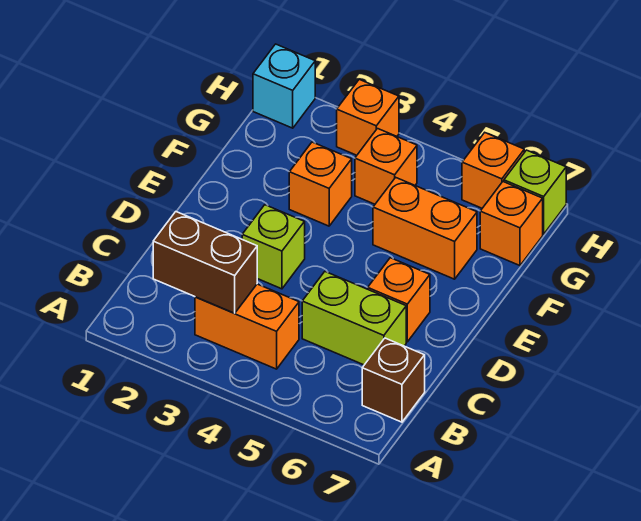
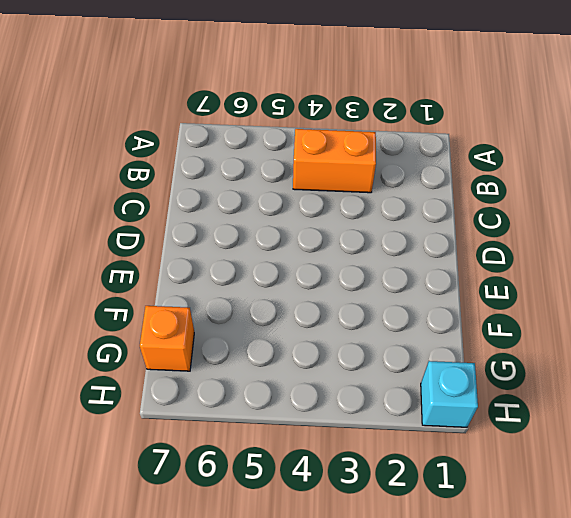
none -> brown brick B7 level 1
none -> lime brick C5:C6 level 1
none -> lime brick D3 level 1

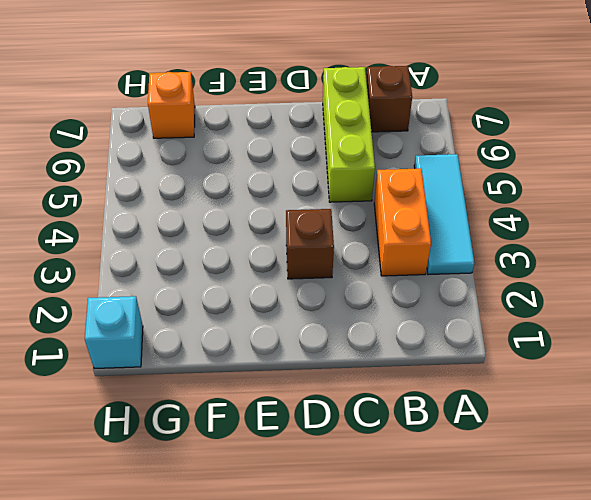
cyan tile A3:A5 level 1 -> none
lime brick C5:C7 level 1 -> lime brick C5:C6 level 1
brown brick D3 level 1 -> lime brick D3 level 1
none -> orange brick D6 level 1
none -> orange brick F3 level 1
none -> orange brick F5:F6 level 1

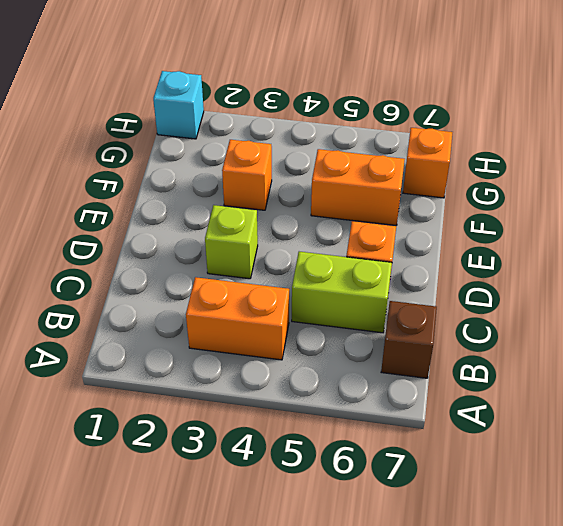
none -> orange brick G4 level 1
none -> orange brick H3 level 1
none -> orange brick H6 level 1

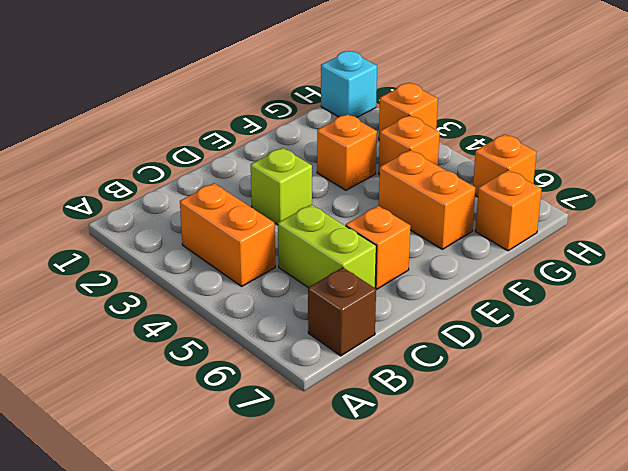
none -> lime brick H7 level 1
none -> brown brick B2:B3 level 2

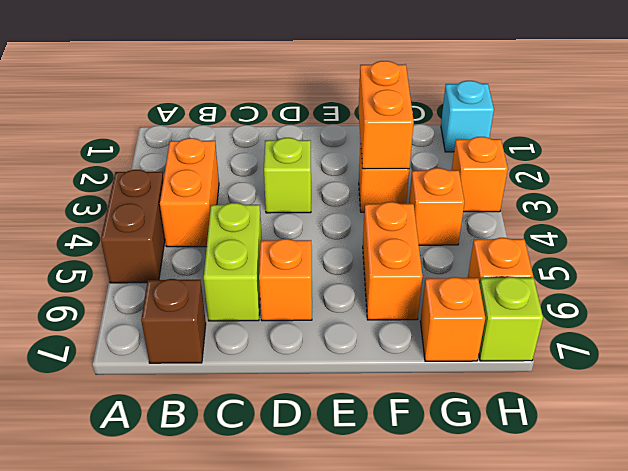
brown brick A4:A5 level 1 -> brown brick B2:B3 level 2
orange brick F2:F3 level 2 -> none

